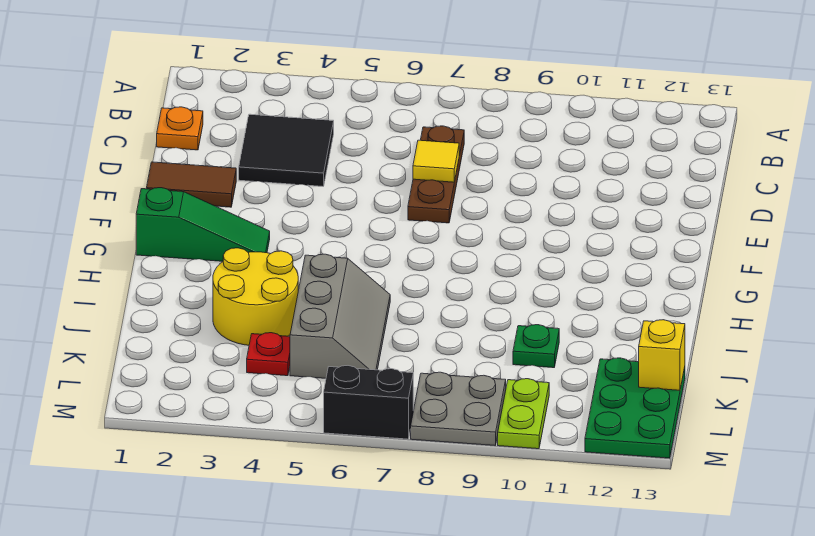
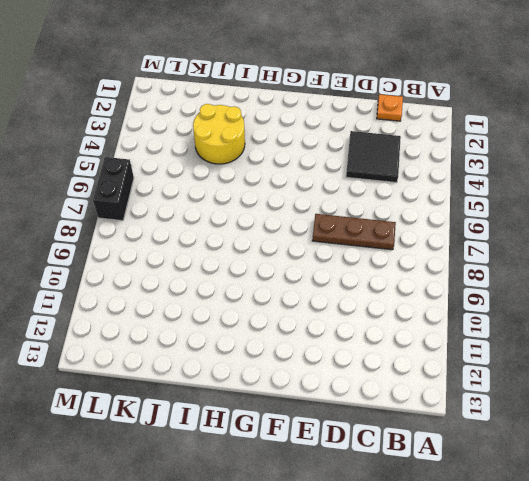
none -> brown tile E1:E2 level 1
none -> green slope G1:G3 level 1 top 1
none -> grey slope I5:K6 level 1 top 5

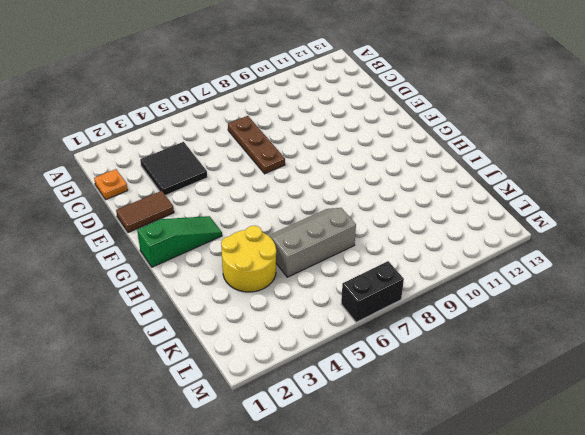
grey slope I5:J7 level 1 top J -> grey slope I5:K6 level 1 top 5
none -> green plate J10 level 1
none -> red plate K4 level 1
none -> green plate K12:M13 level 1

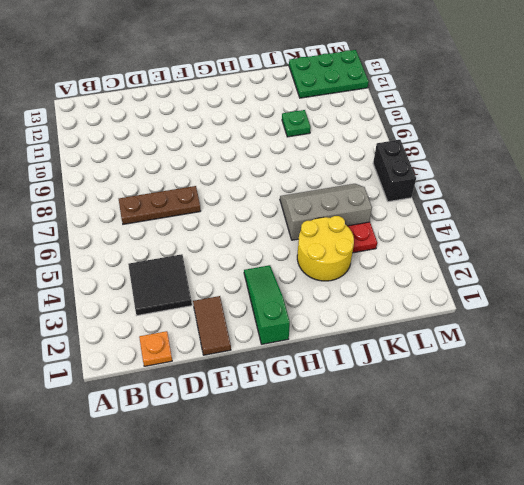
none -> grey plate L8:M9 level 1
none -> lime plate L10:M10 level 1
none -> yellow tile D7 level 2

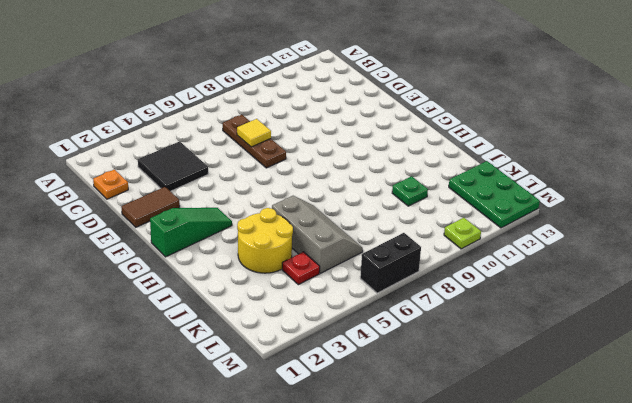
lime plate M10 level 1 -> lime plate L10:M10 level 1
none -> grey plate L8:M9 level 1
none -> yellow brick K13 level 2

